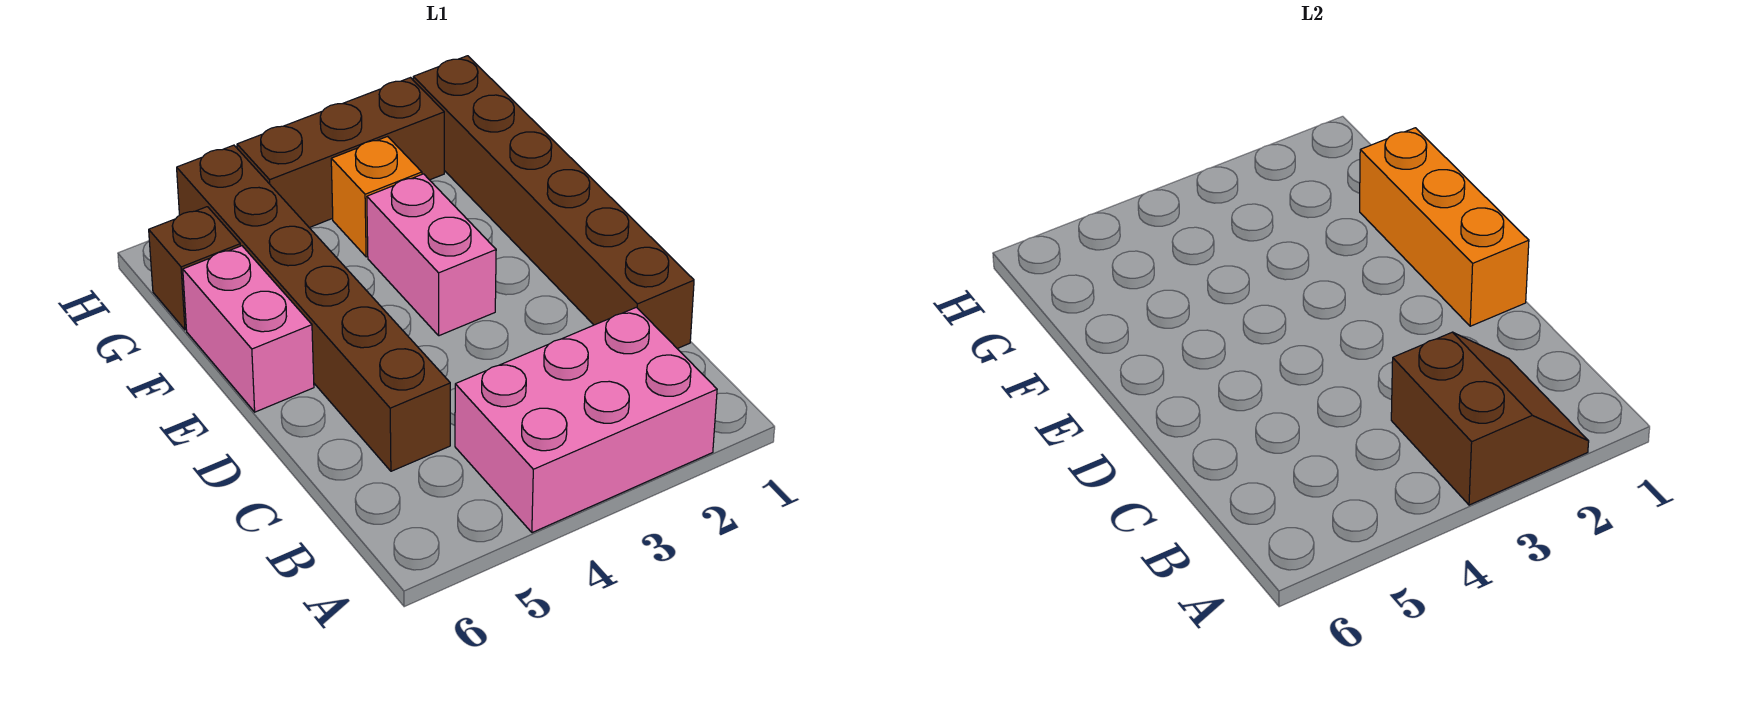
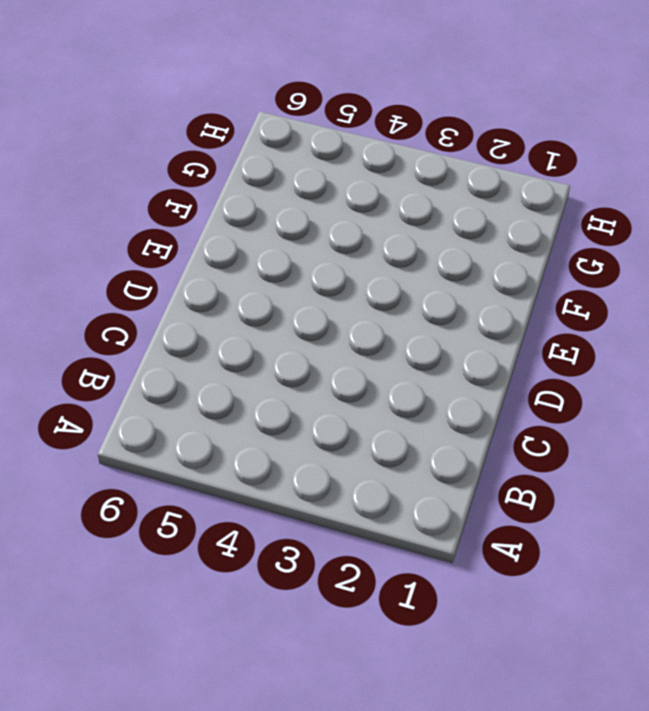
none -> pink brick A2:B4 level 1
none -> brown brick C1:H1 level 1

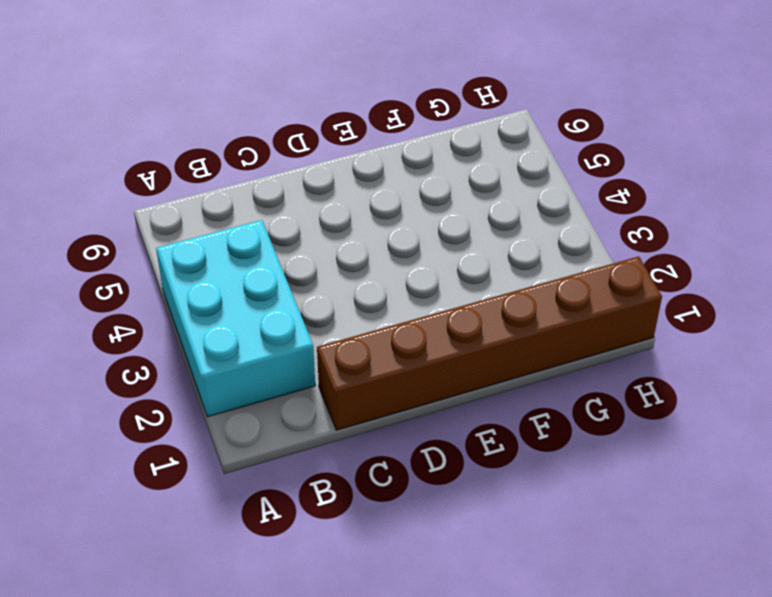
cyan brick A2:B4 level 1 -> pink brick A2:B4 level 1
none -> brown brick C5:H5 level 1
none -> pink brick E3:F3 level 1

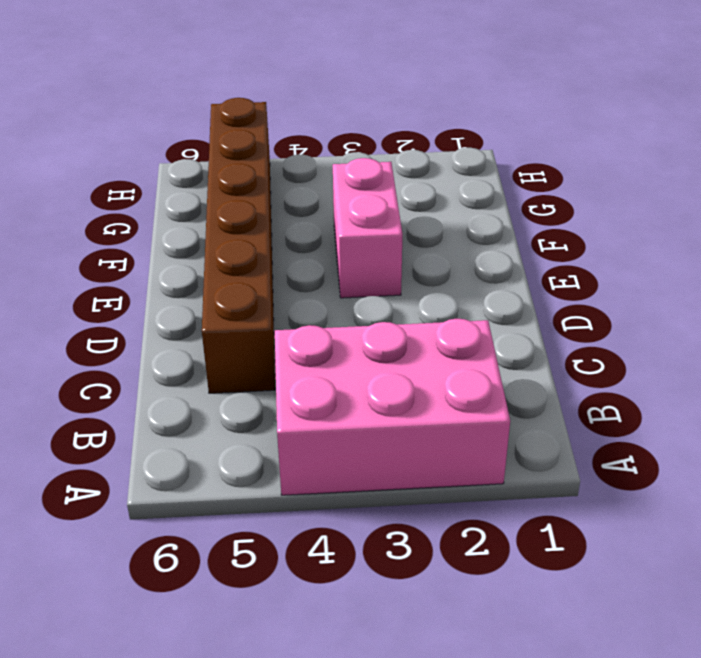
none -> brown brick C1:H1 level 1
none -> pink brick E6:F6 level 1

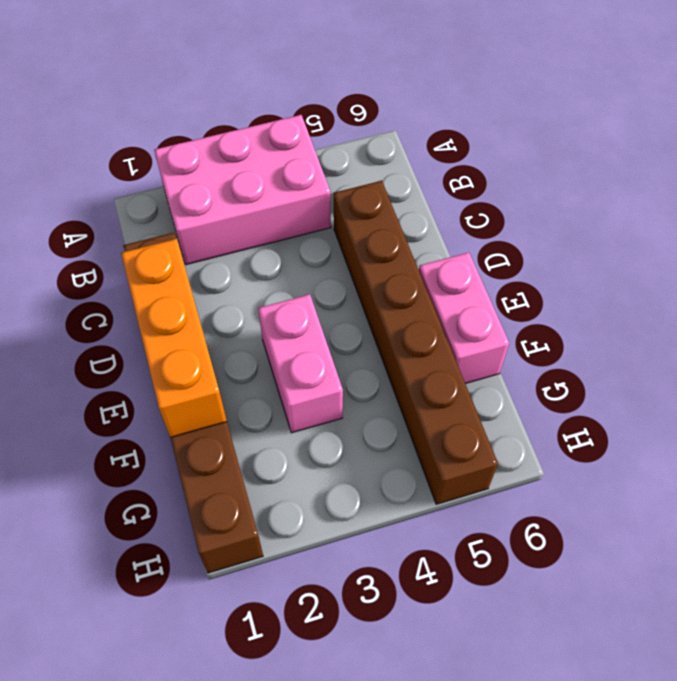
none -> orange brick G3 level 1
none -> brown brick G6 level 1

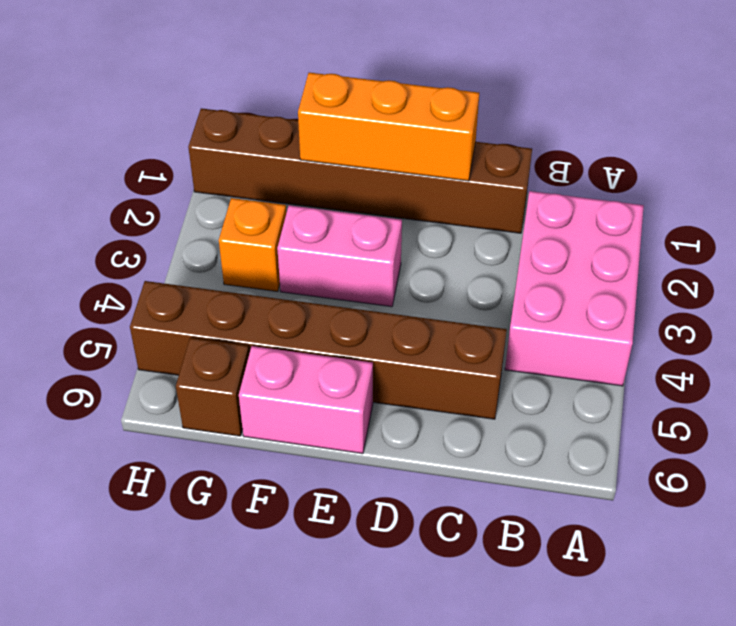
none -> brown brick H2:H4 level 1
none -> brown slope A2:B3 level 2 top 3

